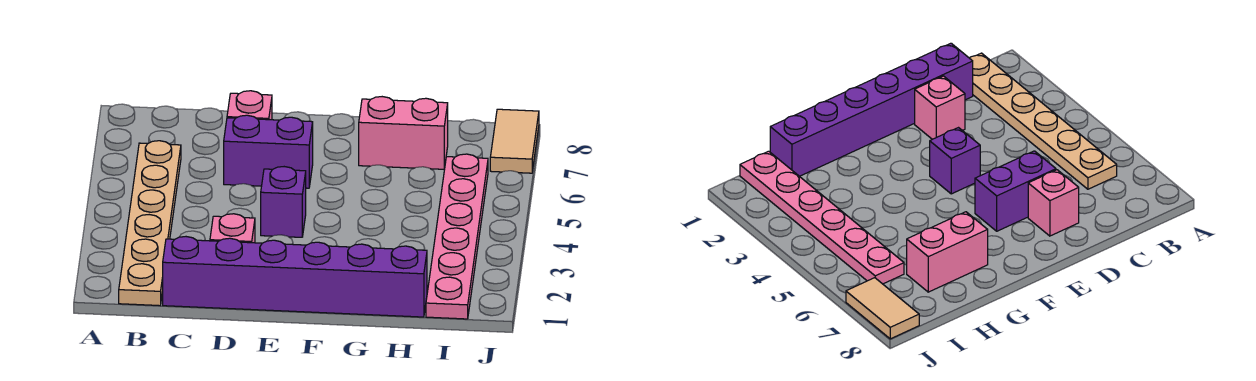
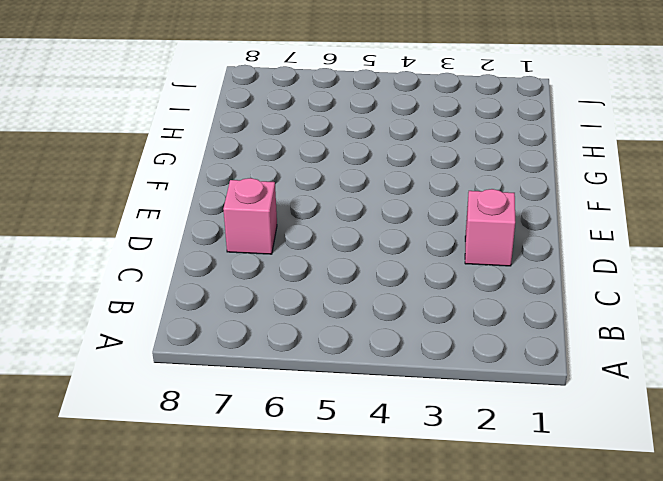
none -> tan plate B1:B6 level 1
none -> purple brick C1:H1 level 1

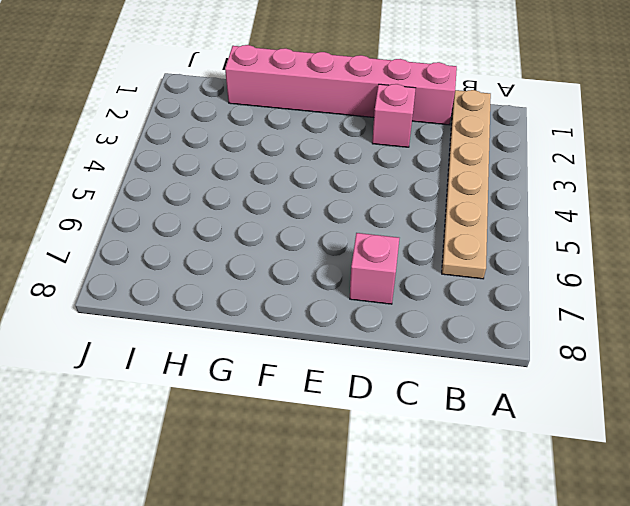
pink brick C1:H1 level 1 -> purple brick C1:H1 level 1
none -> purple brick D6:E6 level 1
none -> purple brick E4 level 1

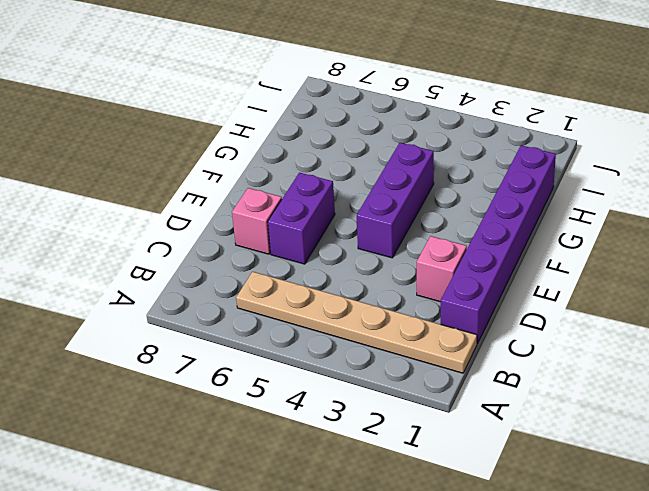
purple brick E4:G4 level 1 -> purple brick E4 level 1
none -> pink brick G7:H7 level 1
none -> pink plate I1:I6 level 1

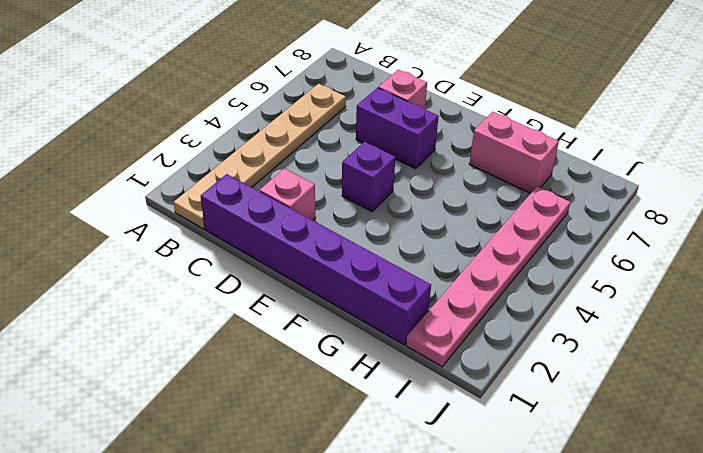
none -> tan tile J7:J8 level 1

